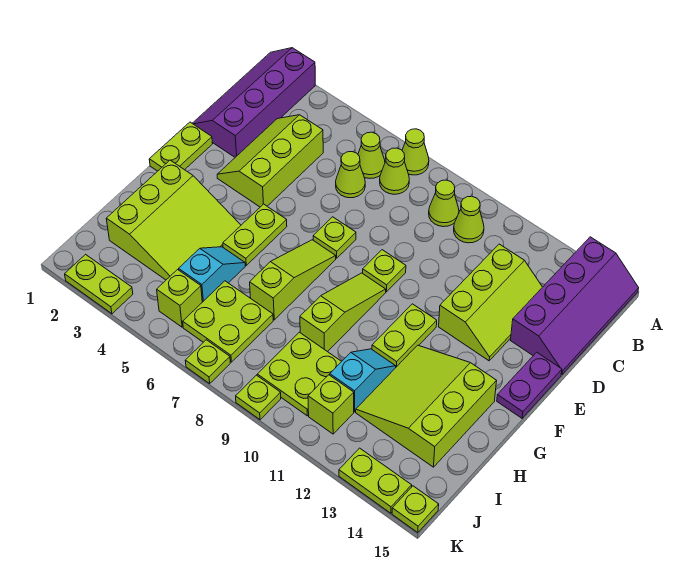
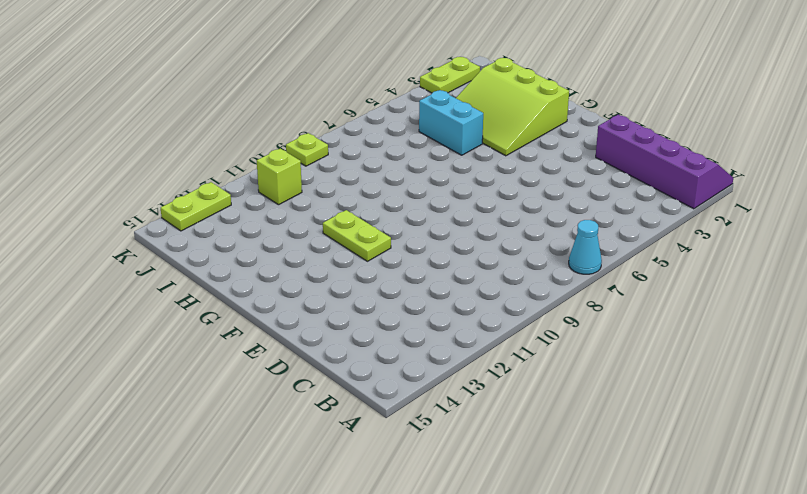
cyan cone A7 level 1 -> lime cone A7 level 1
cyan brick H5:I5 level 1 -> cyan slope H5:I5 level 1 top I
none -> purple slope A14:D15 level 1 top 14
none -> lime cone B6 level 1
none -> lime cone B7 level 1
none -> lime cone B9 level 1

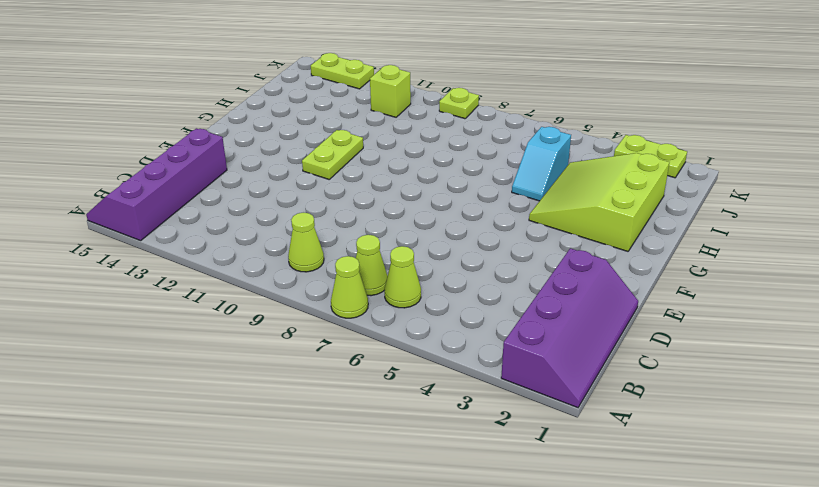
none -> lime cone B10 level 1
none -> lime slope C3:E4 level 1 top 4
none -> lime cone C6 level 1
none -> lime slope C12:E13 level 1 top 12

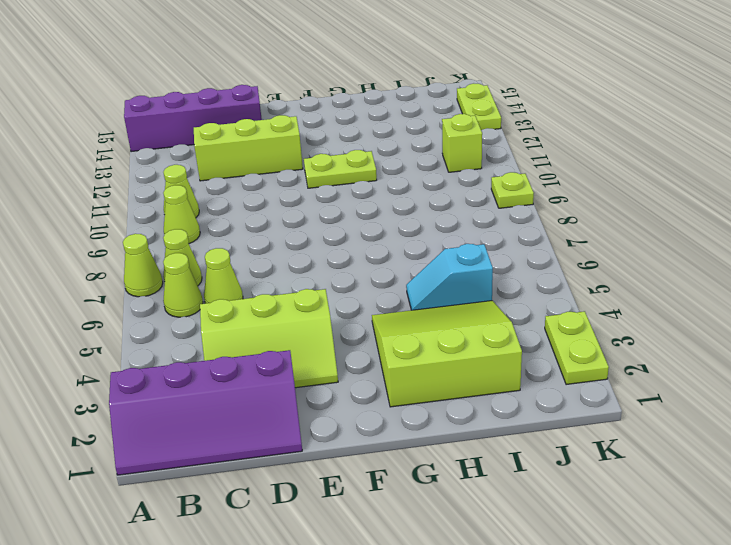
none -> lime plate E1:F1 level 1
none -> lime plate E7 level 1
none -> lime plate E9 level 1
none -> purple plate E15:F15 level 1

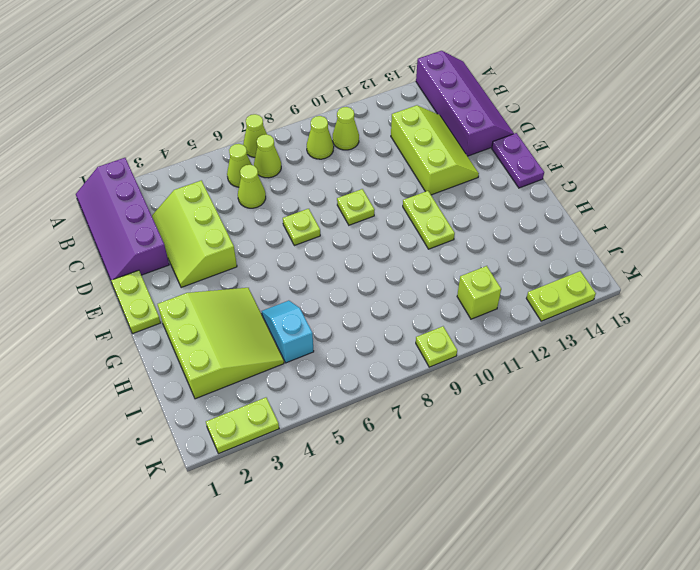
none -> lime plate F5:G5 level 1
none -> lime slope F7:H7 level 1 top H
none -> lime slope F9:H9 level 1 top H
none -> lime slope G12:I14 level 1 top 14

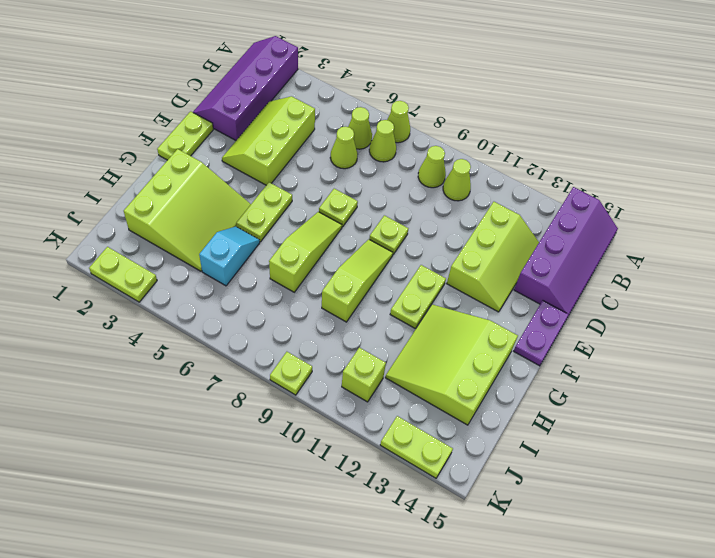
none -> cyan slope H11:I11 level 1 top I
none -> lime plate I6:J7 level 1
none -> lime plate I9:J10 level 1
none -> lime brick J5 level 1

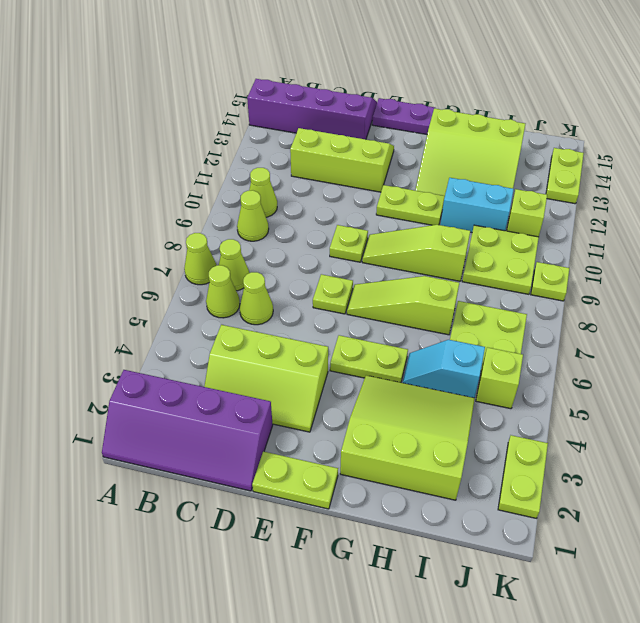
cyan brick H11:I11 level 1 -> cyan slope H11:I11 level 1 top I
none -> lime plate K7 level 1
none -> lime plate K15 level 1

